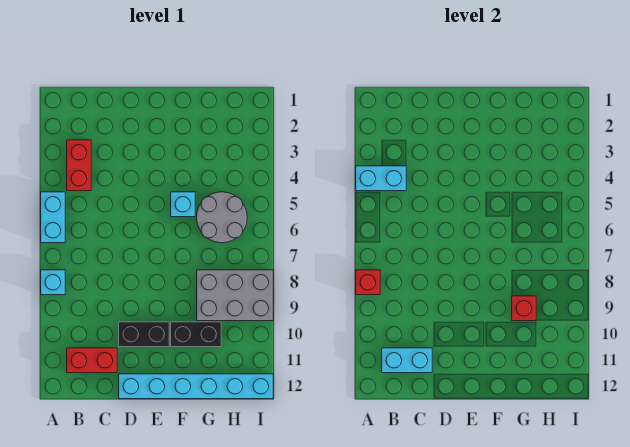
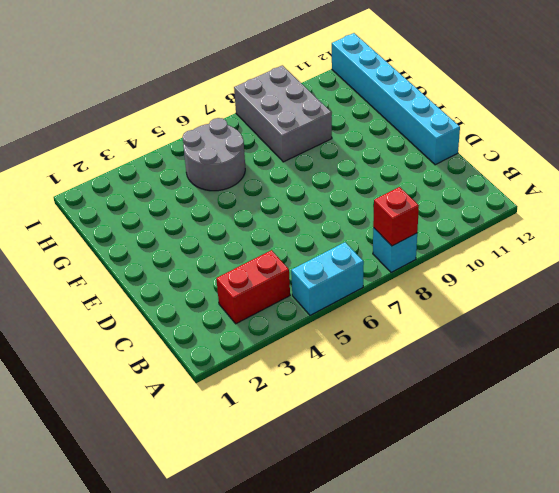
none -> red brick B11:C11 level 1
none -> black brick D10:E10 level 1
none -> cyan brick F5 level 1

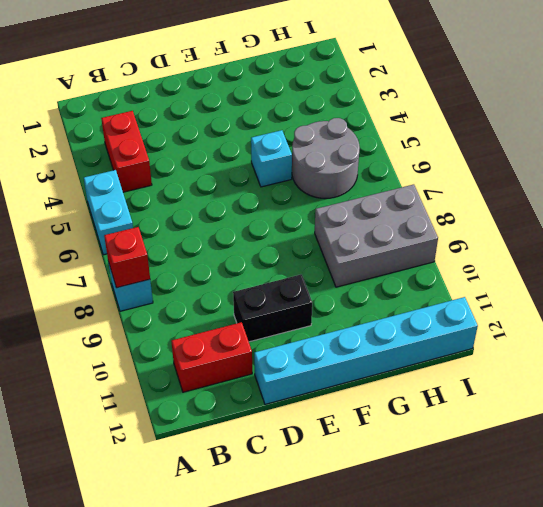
none -> black brick F10:G10 level 1
none -> cyan brick A4:B4 level 2
none -> cyan brick B11:C11 level 2

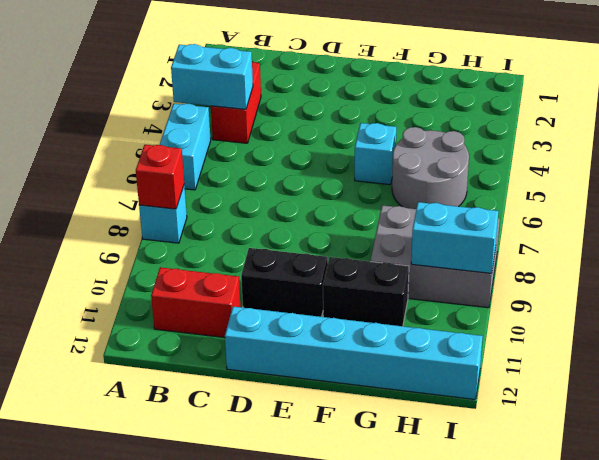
cyan brick H9:I9 level 2 -> cyan brick B11:C11 level 2
none -> red brick G9 level 2

